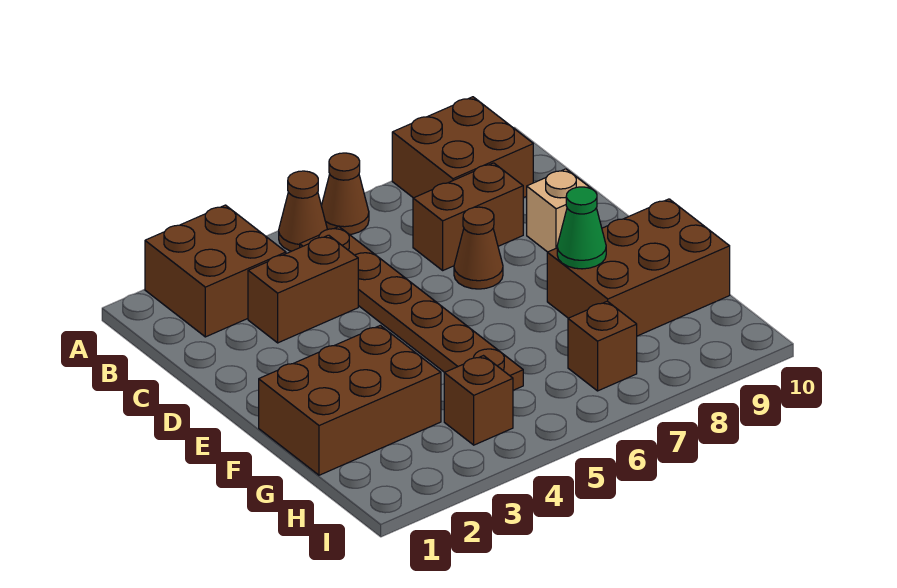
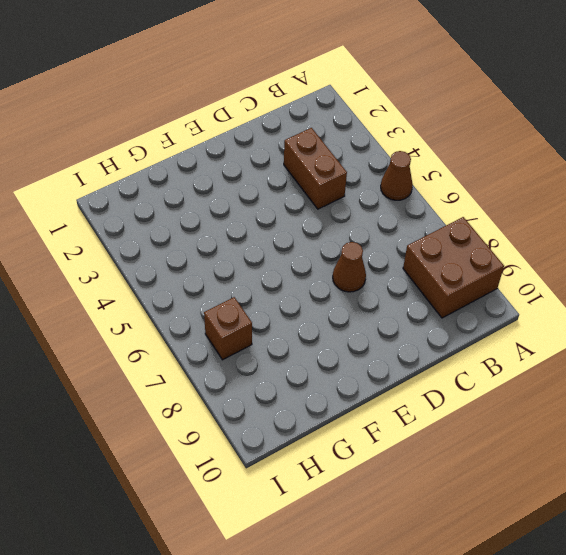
none -> brown brick A2:B3 level 1
none -> brown cone A6 level 1
none -> brown plate B5:G5 level 1

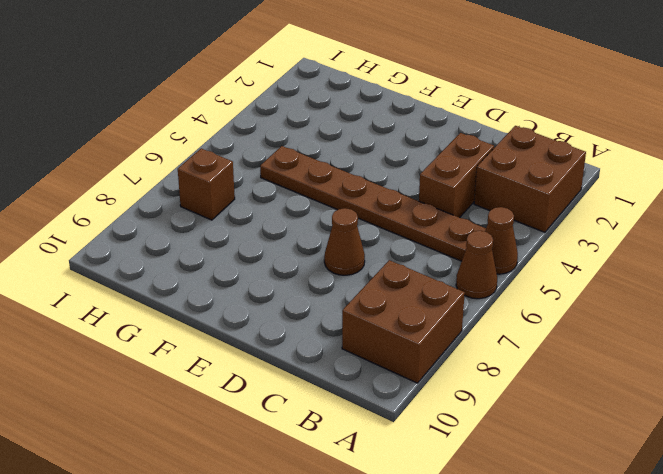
none -> brown brick C7:C8 level 1
none -> tan brick D9 level 1
none -> brown brick F1:G3 level 1

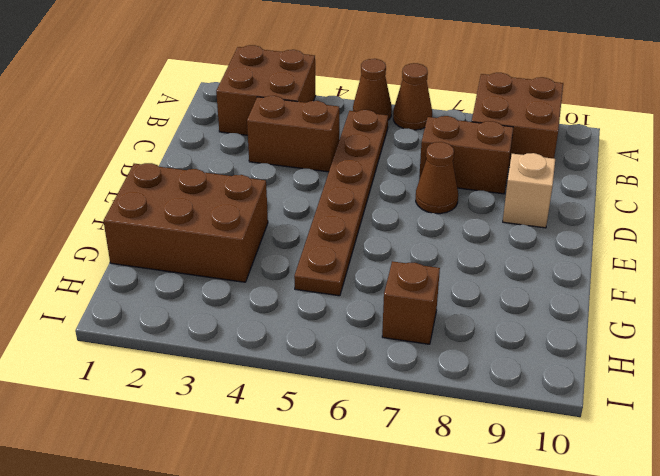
none -> brown brick F8:G10 level 1
none -> brown brick H4 level 1
none -> green cone F8 level 2

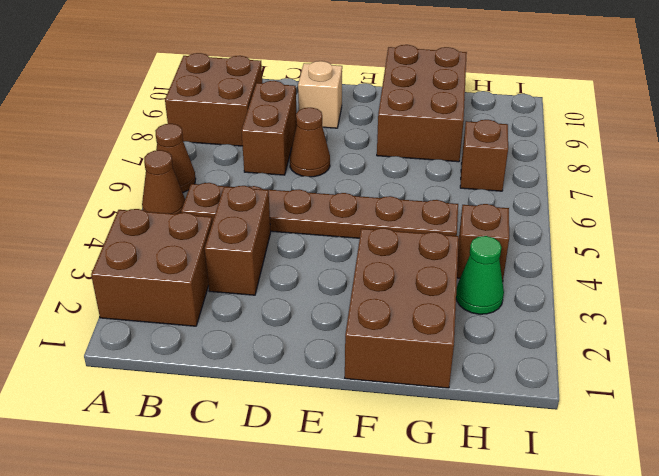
green cone H3 level 1 -> green cone F8 level 2

